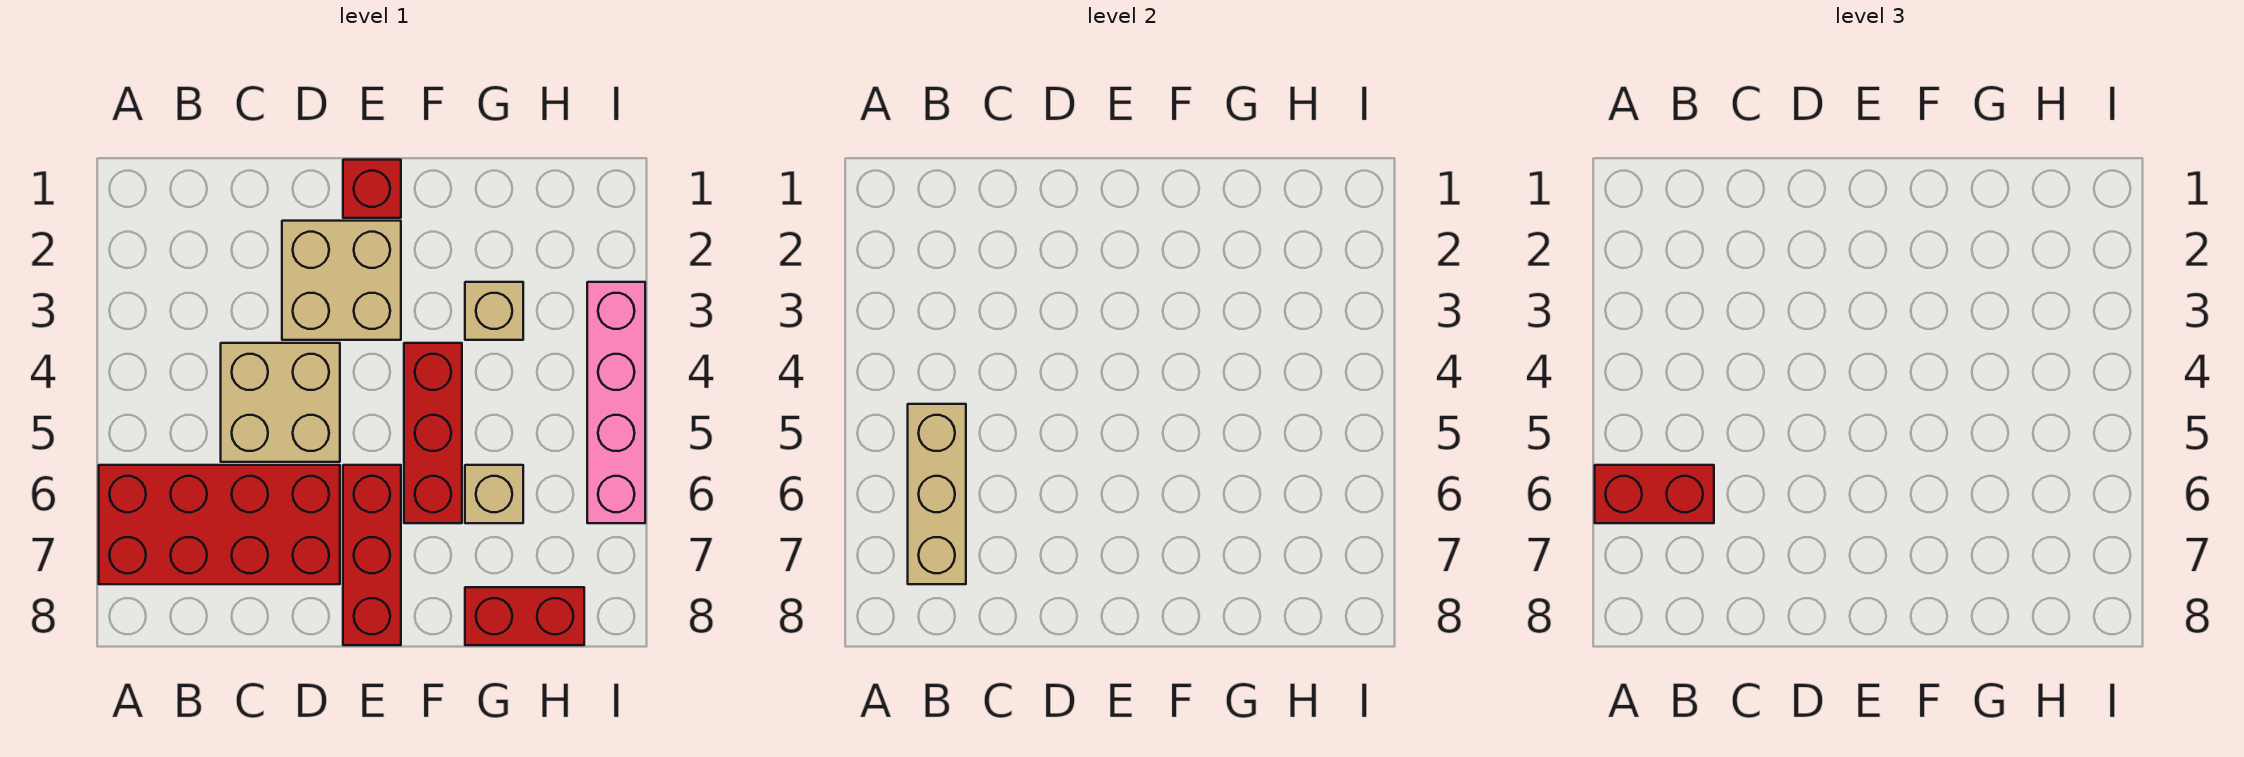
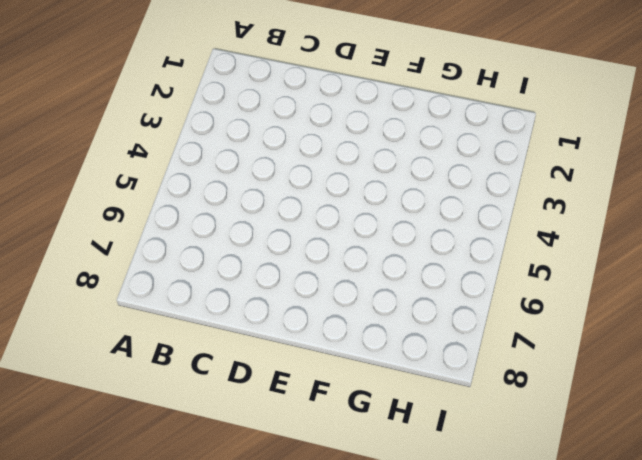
none -> red brick A6:D7 level 1
none -> tan brick C4:D5 level 1
none -> tan brick D2:E3 level 1

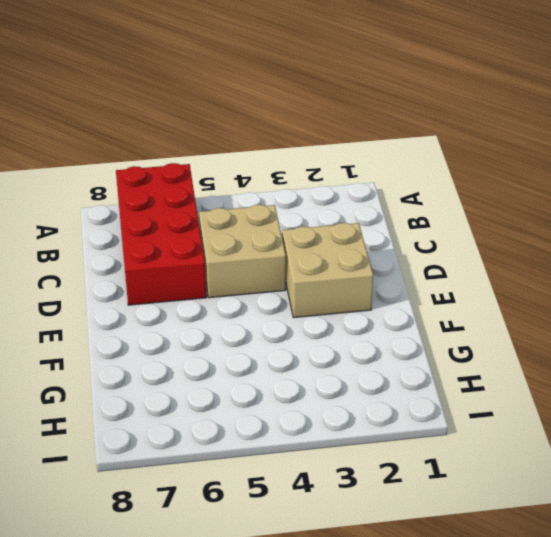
none -> red brick E1 level 1
none -> red brick E6:E8 level 1
none -> red brick F4:F6 level 1

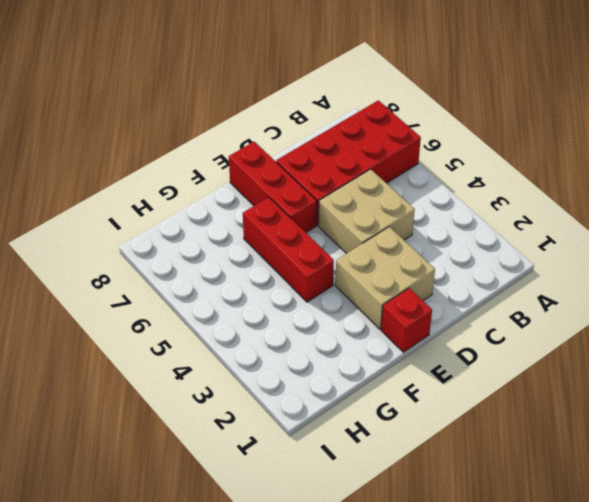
none -> tan brick G3 level 1
none -> tan brick G6 level 1
none -> red brick G8:H8 level 1

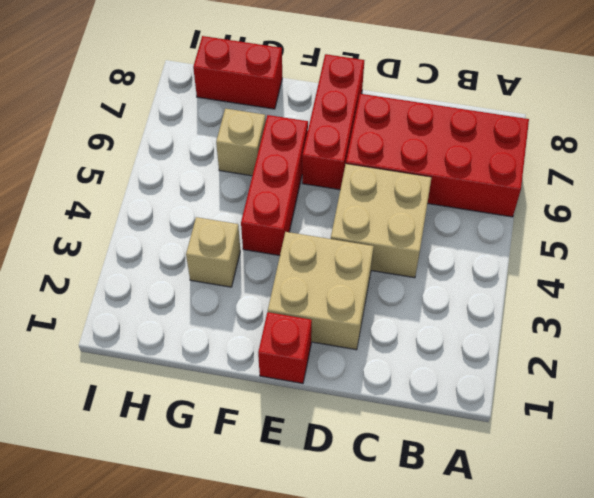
none -> pink brick I3:I6 level 1
none -> tan brick B5:B7 level 2
none -> red brick A6:B6 level 3

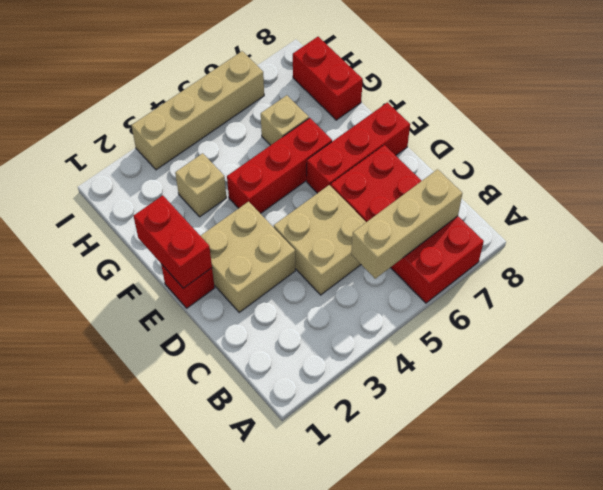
red brick E1:F1 level 2 -> red brick A6:B6 level 3
tan brick I3:I6 level 1 -> pink brick I3:I6 level 1

